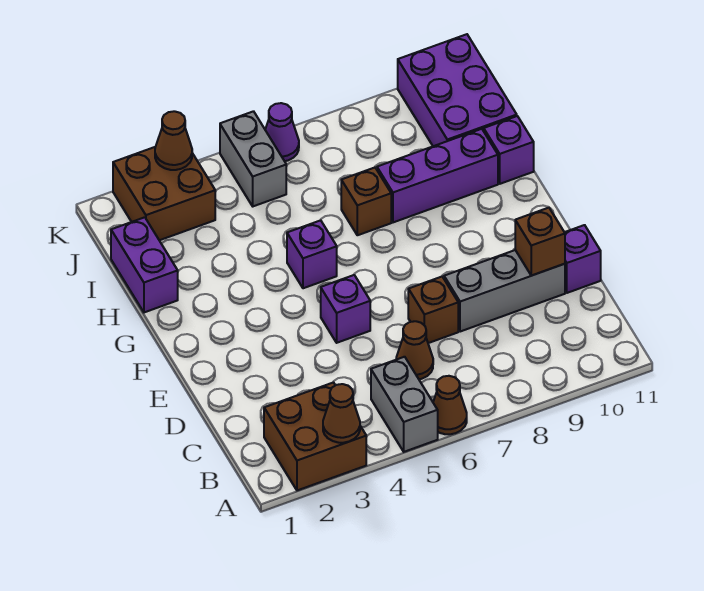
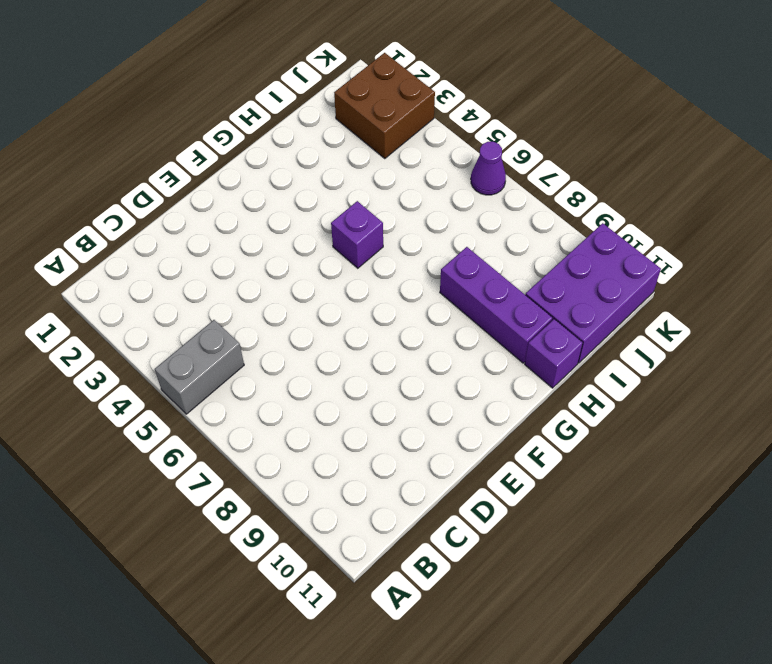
none -> brown brick A2:B3 level 1
none -> brown cone A6 level 1
none -> brown cone C6 level 1

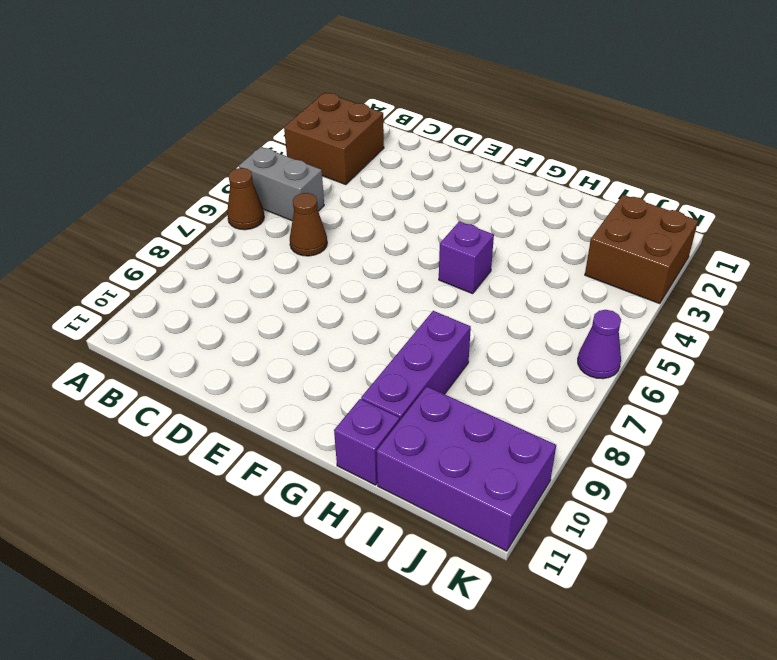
none -> brown brick D7 level 1
none -> grey brick D8:D10 level 1
none -> purple brick D11 level 1

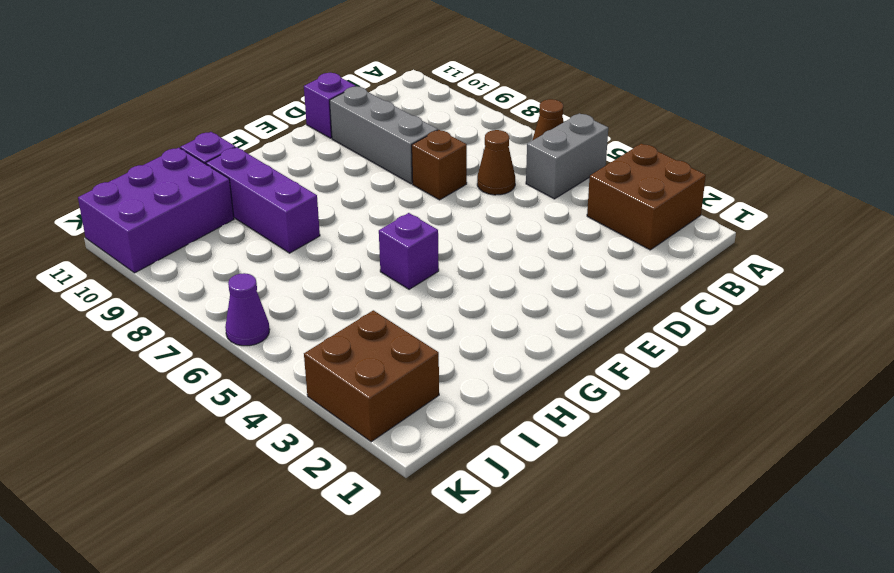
none -> purple brick E5 level 1
none -> purple brick H1:I1 level 1
none -> brown brick H7 level 1

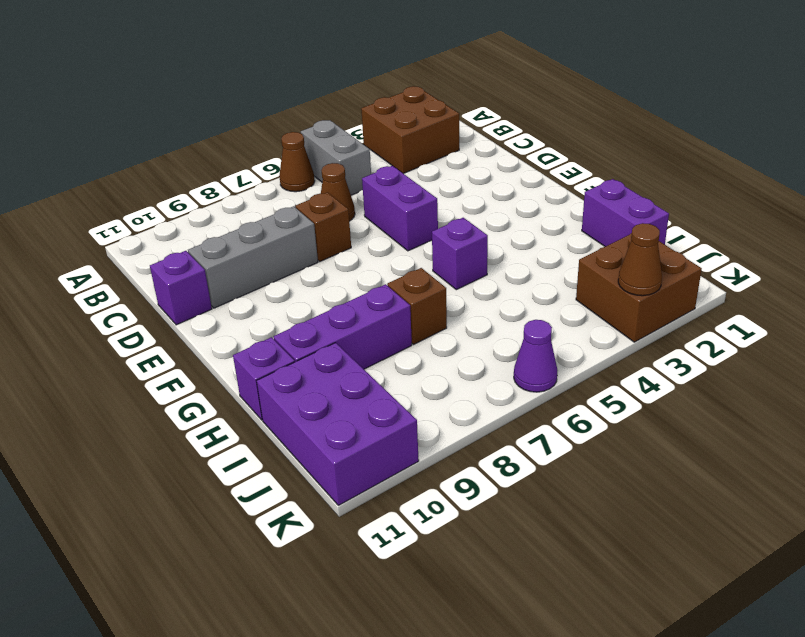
purple brick D5:E5 level 1 -> purple brick E5 level 1
none -> grey brick J5:K5 level 1
none -> brown cone A3 level 2
none -> brown brick D10 level 2

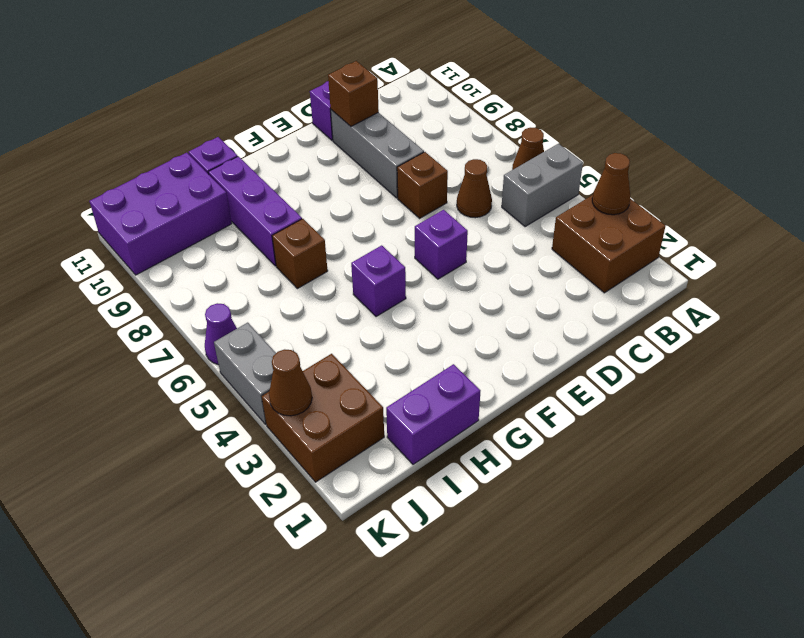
grey brick K4:K5 level 1 -> grey brick J5:K5 level 1

